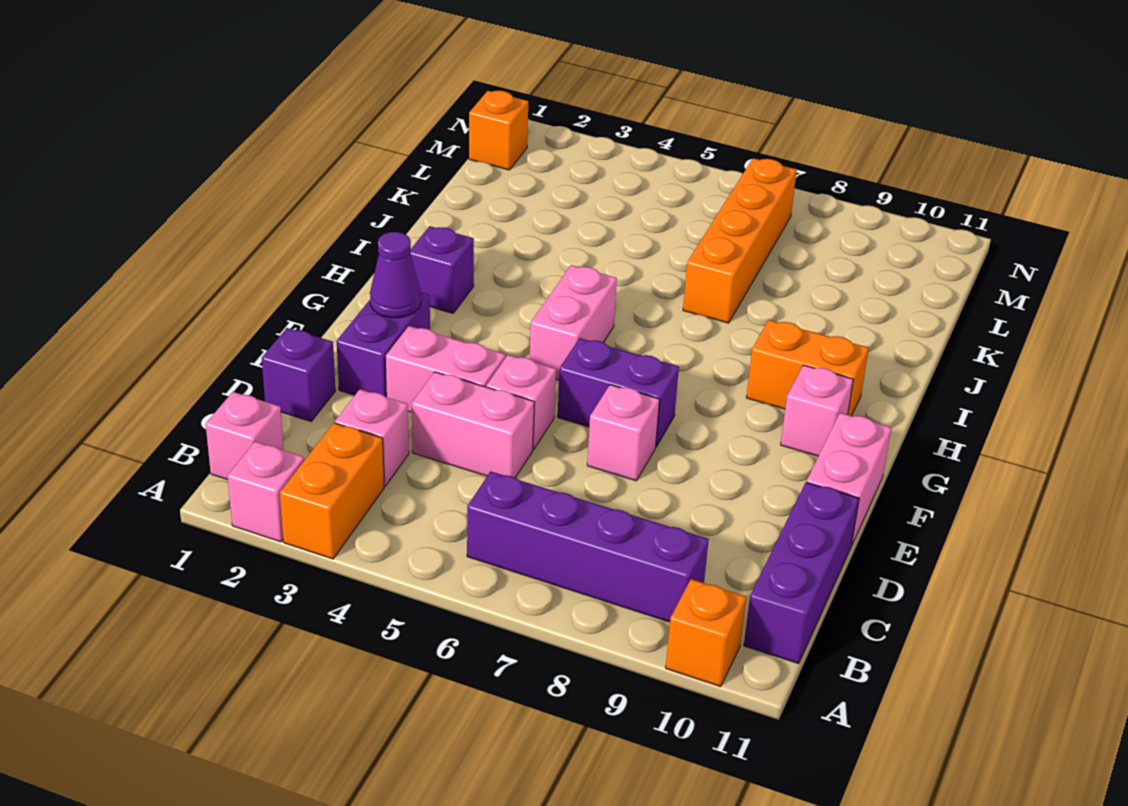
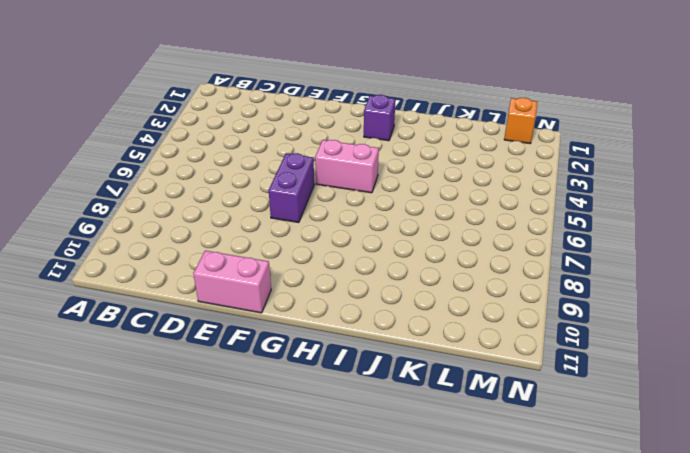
none -> pink brick A2 level 1
none -> orange brick A3:B3 level 1
none -> orange brick A10 level 1

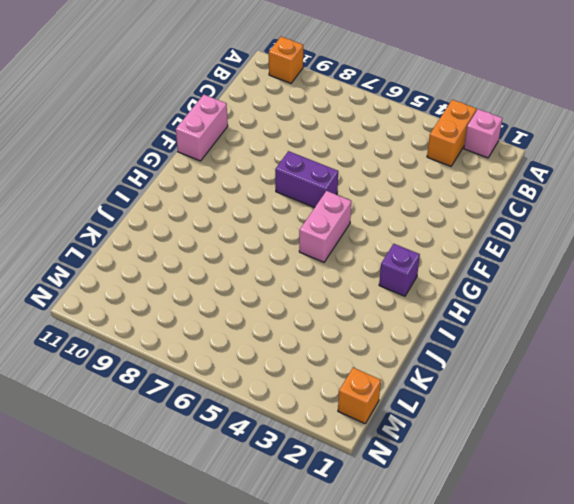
none -> pink brick B1 level 1
none -> purple brick B6:B9 level 1
none -> purple brick B11:D11 level 1

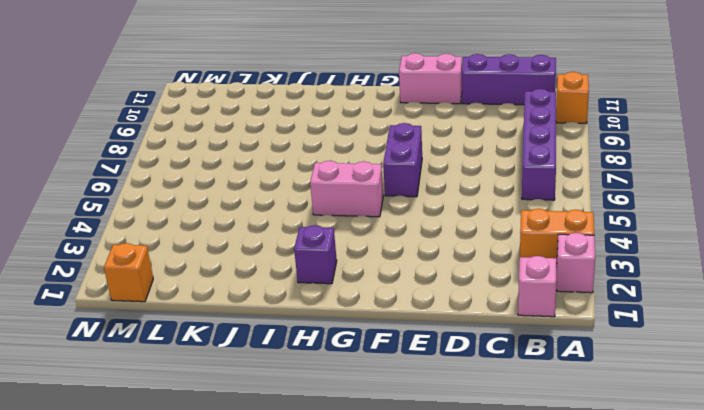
none -> pink brick C3 level 1
none -> purple brick D1 level 1
none -> pink brick D4:D5 level 1

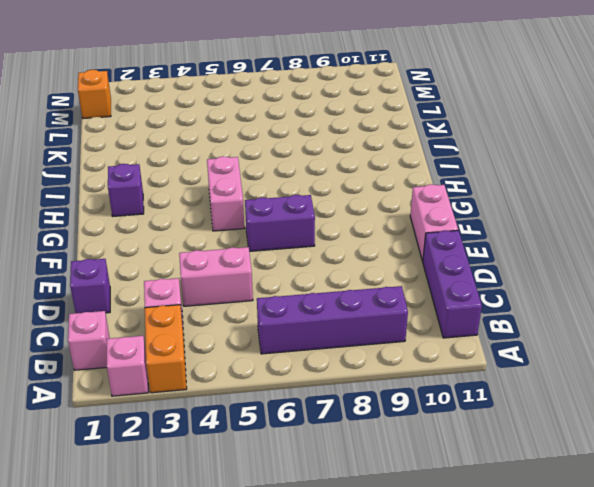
none -> orange brick A10 level 1
none -> purple brick E2:F2 level 1
none -> pink brick E3:E4 level 1

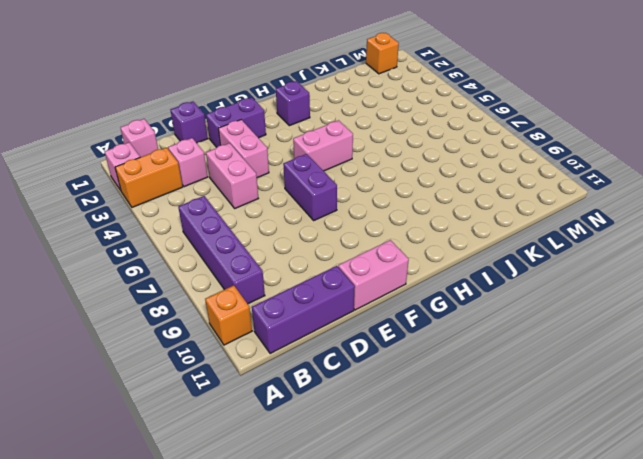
none -> pink brick E5 level 1
none -> pink brick E7 level 1
none -> pink brick G10 level 1

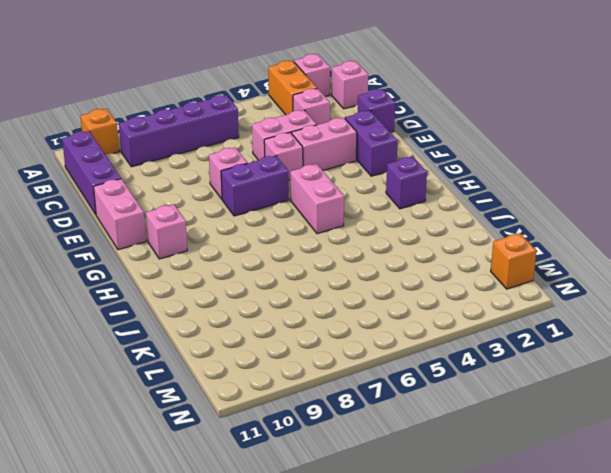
none -> orange brick H9:H10 level 1
none -> orange brick J7:M7 level 1
none -> purple cone F2 level 2

